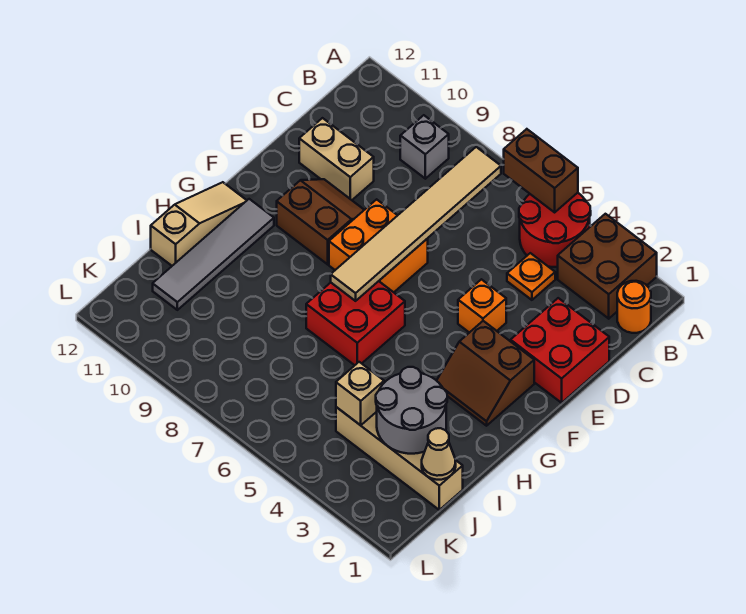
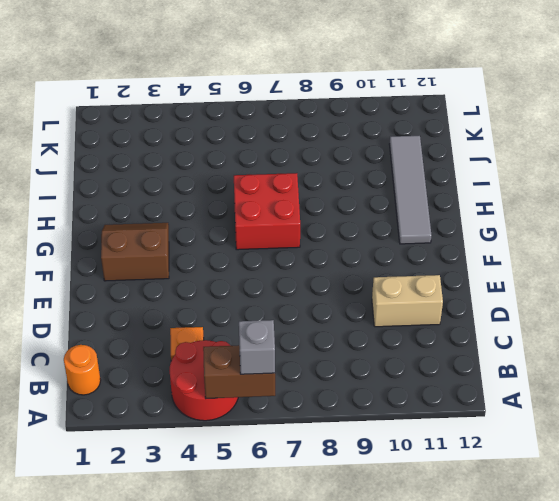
grey brick A6 level 3 -> grey brick B9 level 1
none -> brown brick A2:B3 level 1
none -> red brick D1:E2 level 1
none -> orange brick E4 level 1

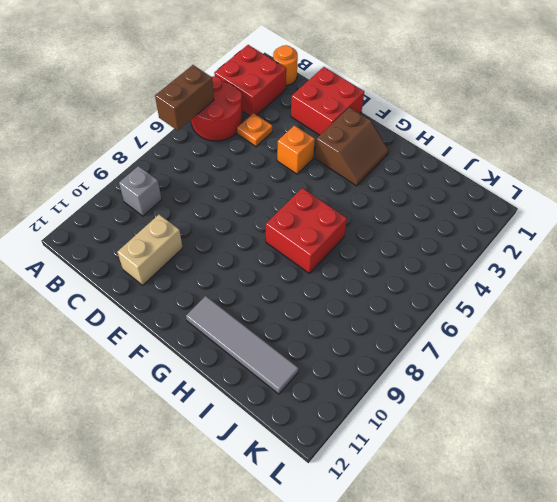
red brick A2:B3 level 1 -> brown brick A2:B3 level 1
none -> orange brick E7:F8 level 1
none -> brown slope E9:F10 level 1 top F
none -> tan slope G12:I12 level 1 top I

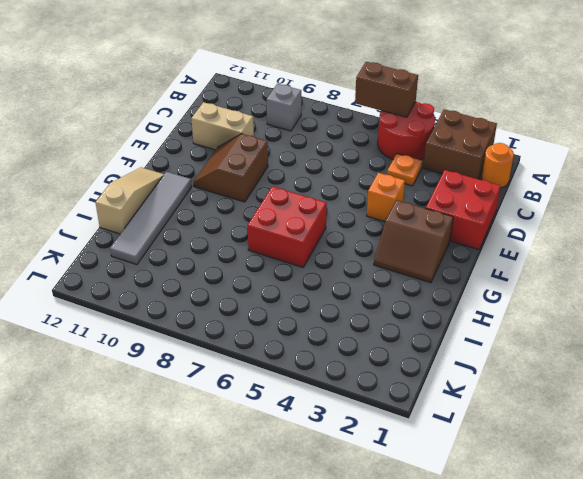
brown slope E9:F10 level 1 top 9 -> brown slope E9:F10 level 1 top F
none -> orange brick E7:F8 level 1
none -> tan brick J1:J4 level 1
none -> tan tile B7:G7 level 2

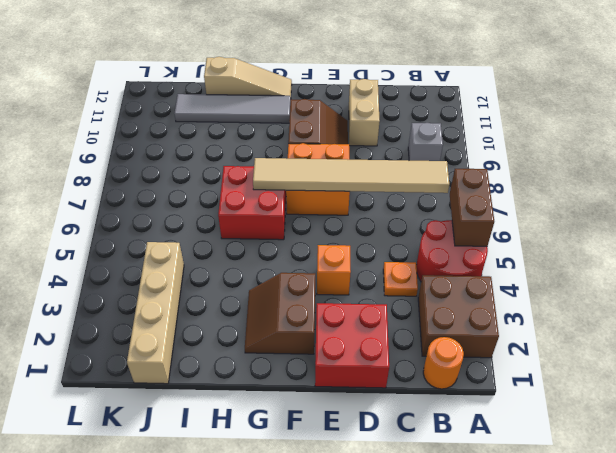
none -> grey round brick I2:J3 level 2
none -> tan cone J1 level 2
none -> tan brick J4 level 2

